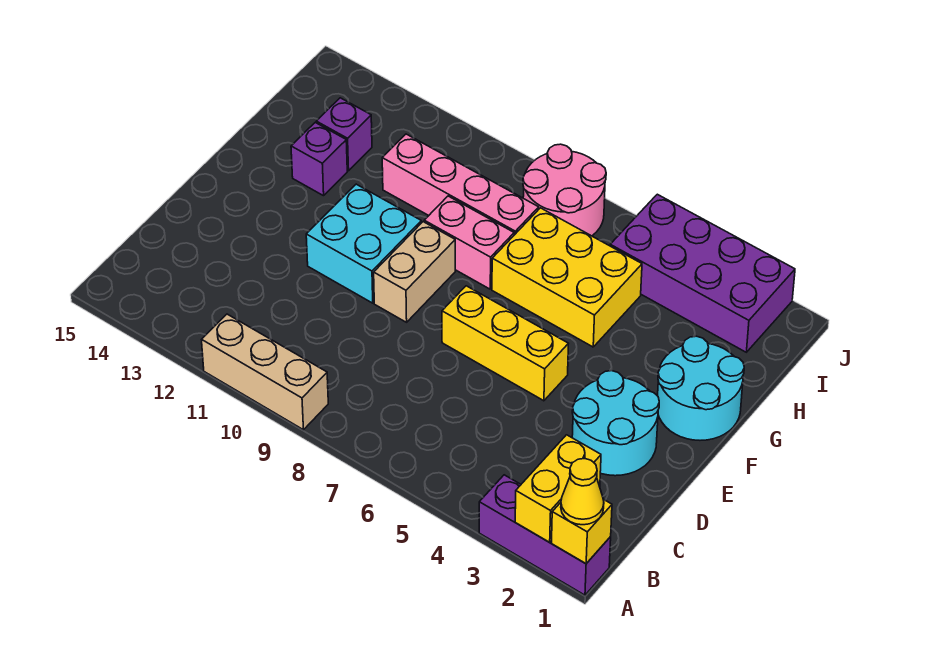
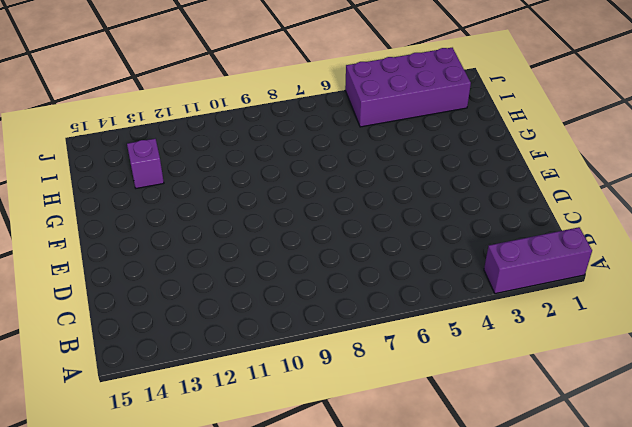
none -> tan brick A9:A11 level 1
none -> cyan round brick D2:E3 level 1
none -> yellow brick E5:E7 level 1

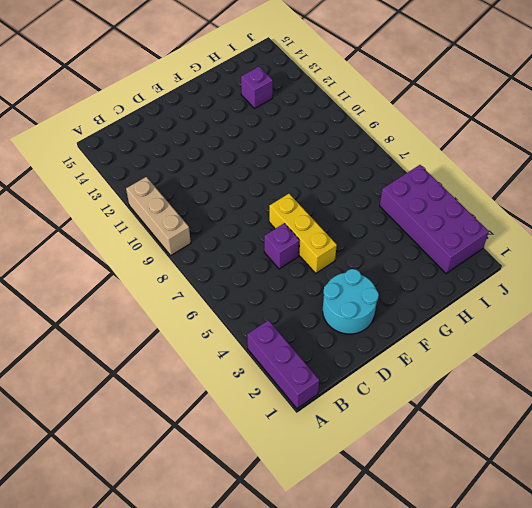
purple brick D6 level 1 -> purple brick G13 level 1
none -> tan brick E9:F9 level 1
none -> cyan brick E10:F11 level 1
none -> cyan round brick F1:G2 level 1

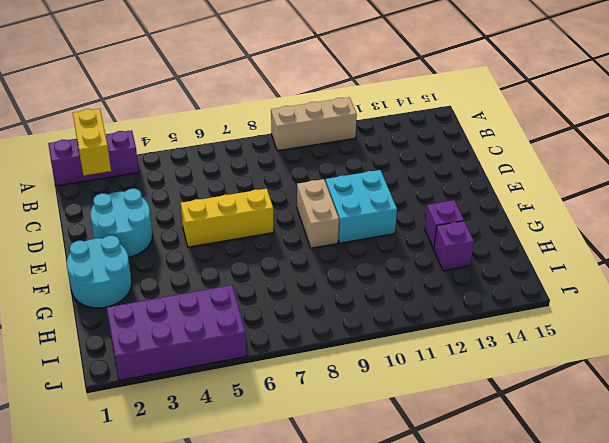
none -> yellow brick G5:H7 level 1
none -> pink brick G8:G9 level 1
none -> pink brick H8:H11 level 1

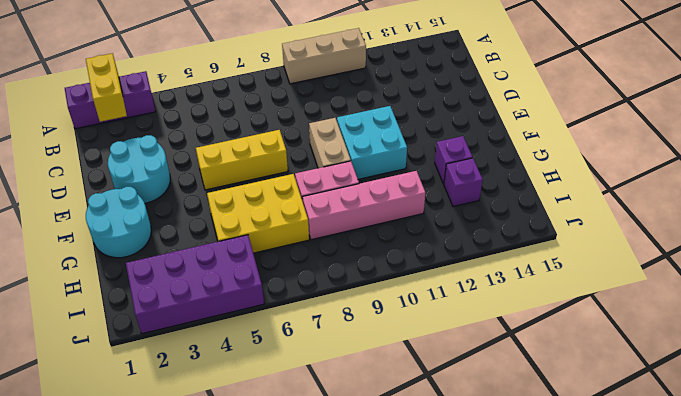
none -> pink round brick I7:J8 level 1
none -> yellow brick A1 level 2
none -> yellow cone A1 level 3

